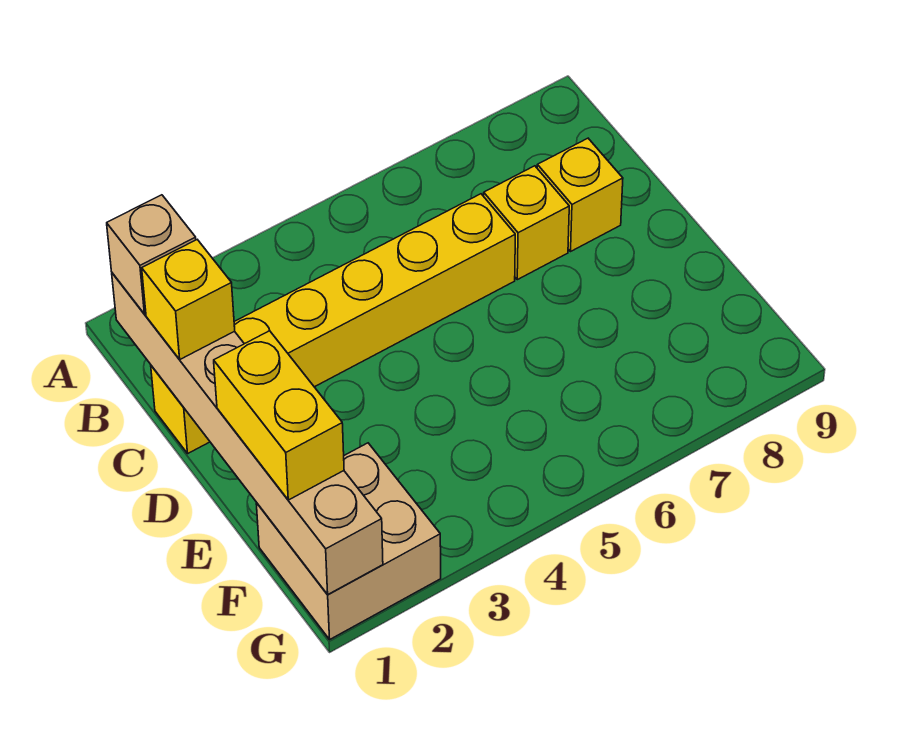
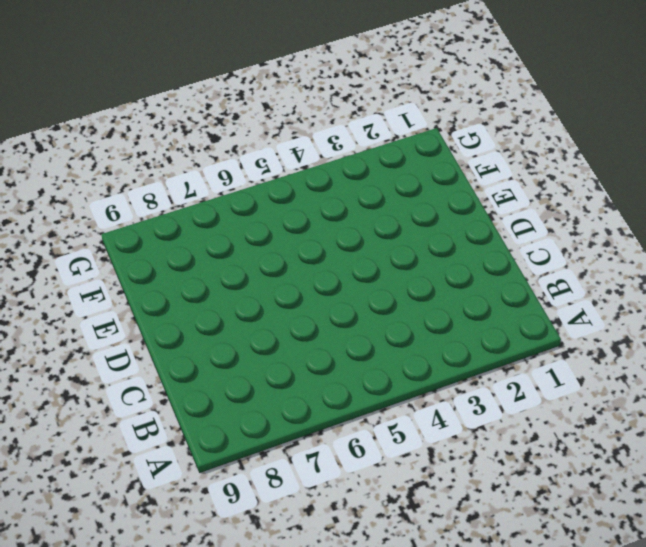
none -> yellow brick C1:C6 level 1
none -> yellow brick C7 level 1

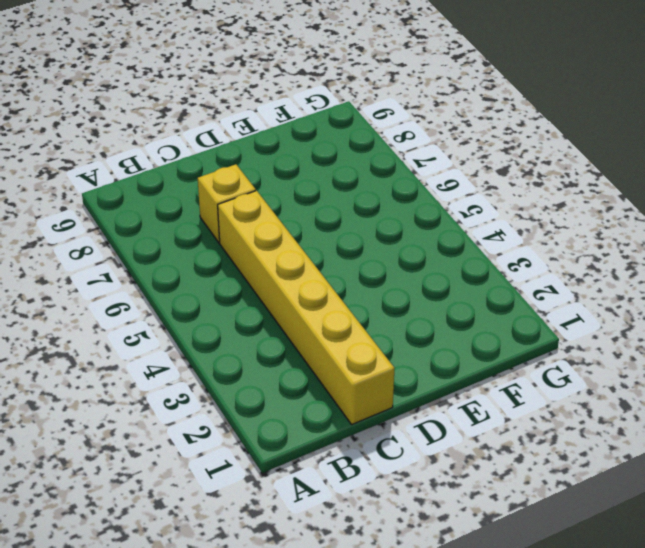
none -> yellow brick C8 level 1
none -> tan brick F1:G2 level 1

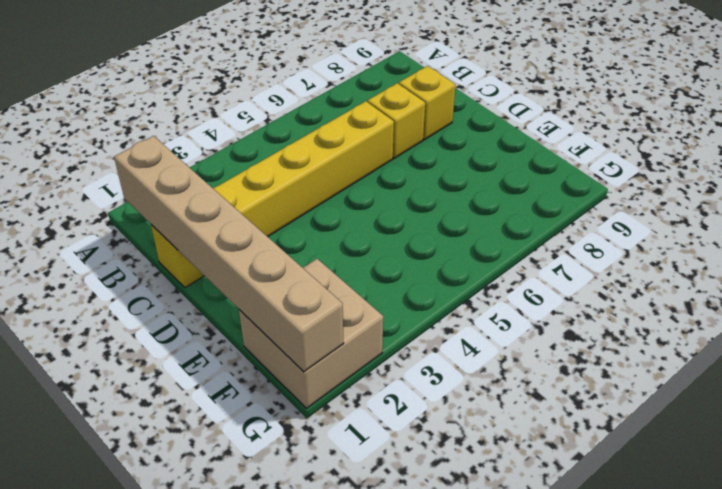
none -> tan brick B1 level 3
none -> yellow brick C1 level 3

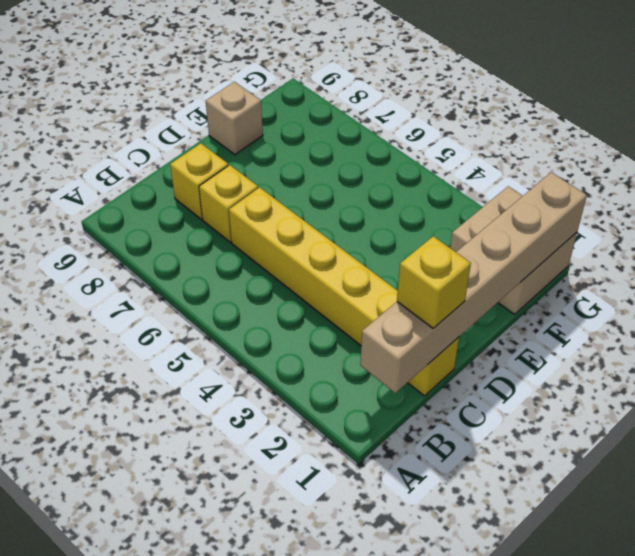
tan brick E9 level 1 -> tan brick B1 level 3
none -> yellow brick E1:F1 level 3

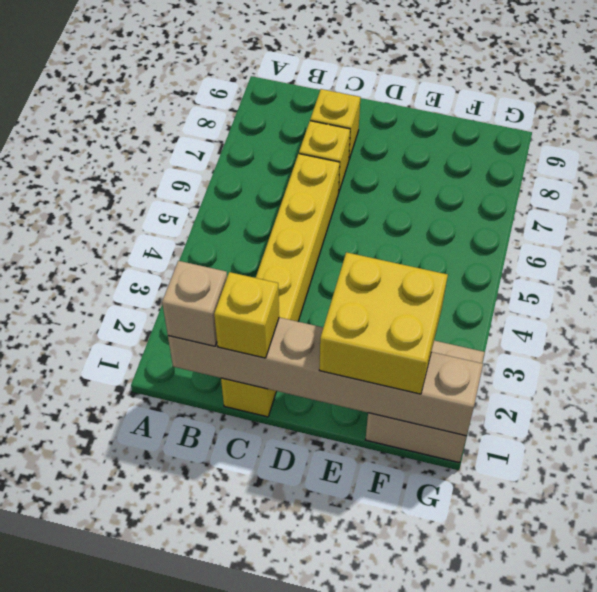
yellow brick E1:F2 level 3 -> yellow brick E1:F1 level 3

